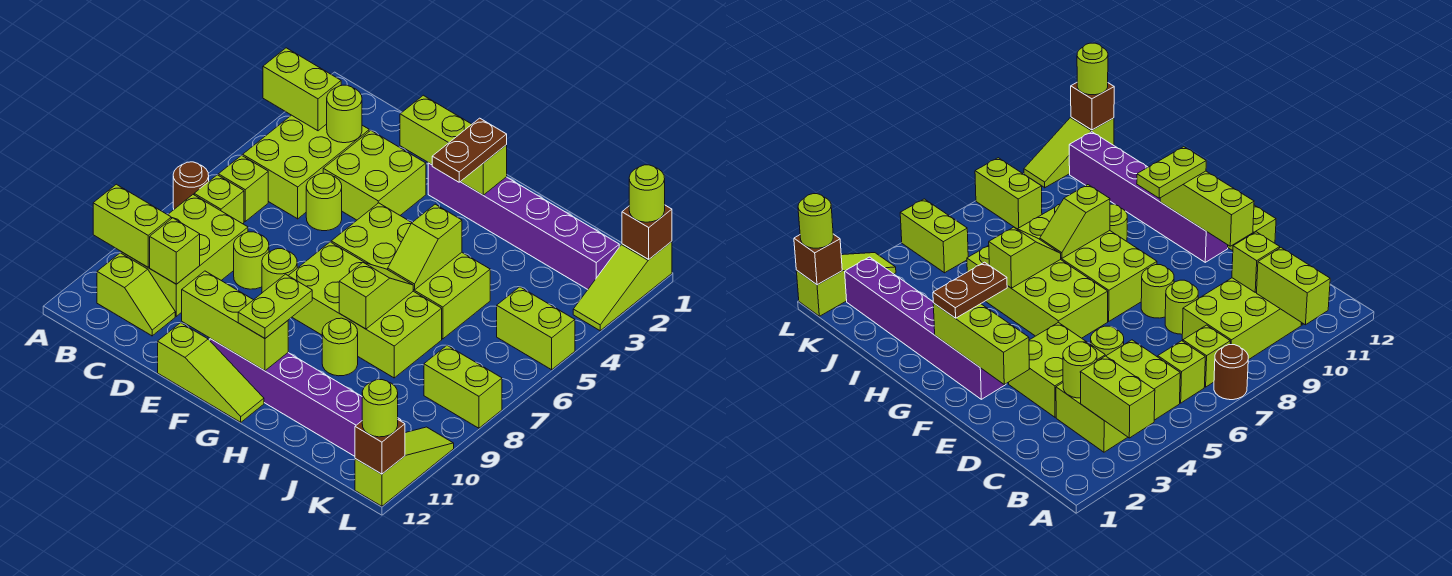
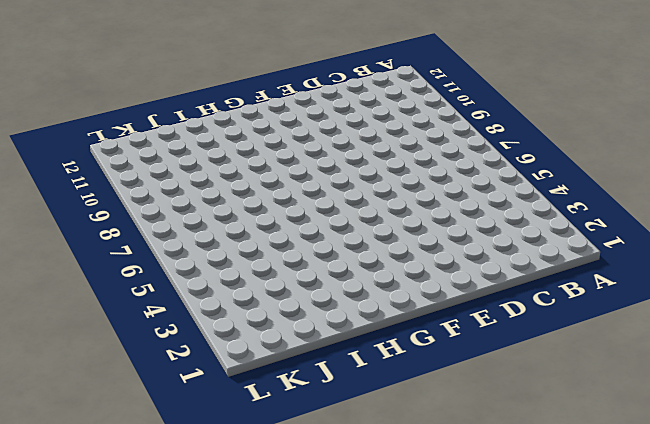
none -> brown round brick A7 level 1
none -> lime brick B3:C5 level 1
none -> lime brick B6 level 1
none -> lime brick B7 level 1

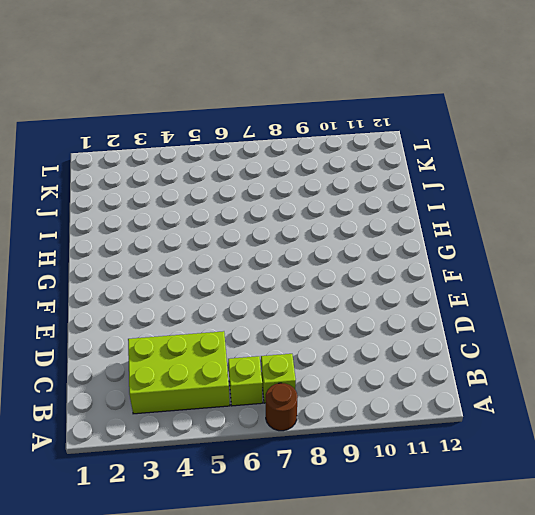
none -> lime brick B8:C10 level 1
none -> lime slope B11:C11 level 1 top B
none -> lime brick D3:E4 level 1
none -> lime round brick D5 level 1

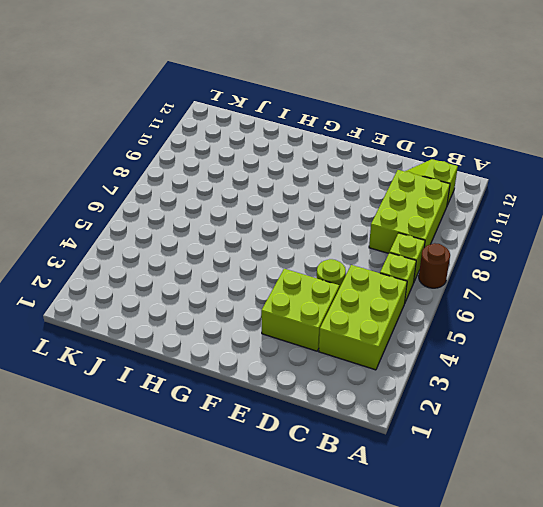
none -> lime round brick D8 level 1
none -> lime round brick E8 level 1
none -> lime slope E12:G12 level 1 top E
none -> purple brick F2:K2 level 1

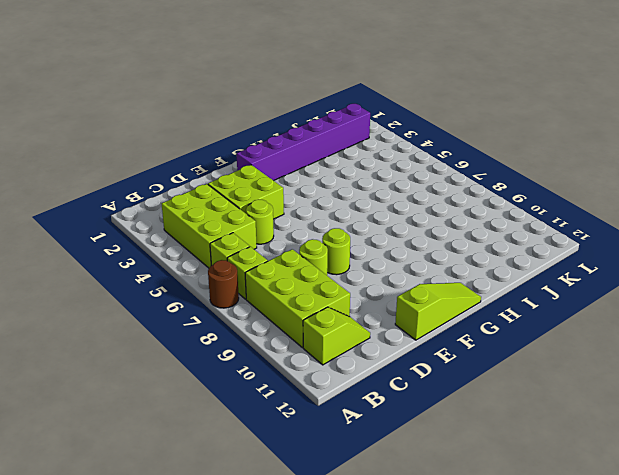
none -> lime brick F5:I6 level 1
none -> lime brick F7:I8 level 1
none -> purple brick F11:K11 level 1
none -> lime round brick H9 level 1

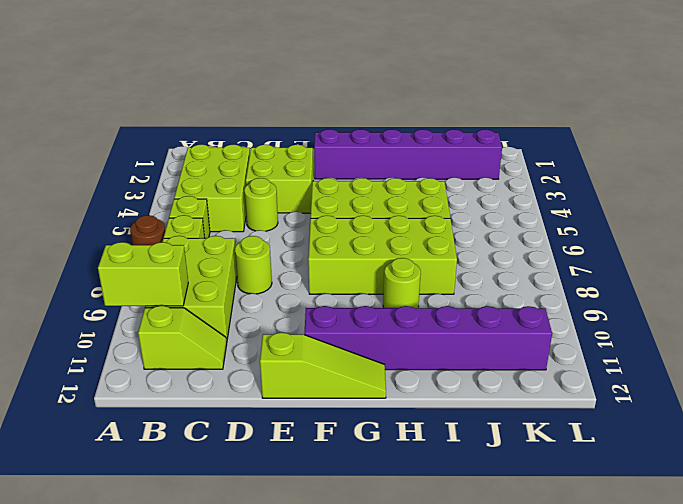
none -> lime round brick E8 level 1
none -> lime brick K5:L5 level 1
none -> lime brick K8:L8 level 1
none -> lime slope L1:L3 level 1 top 1

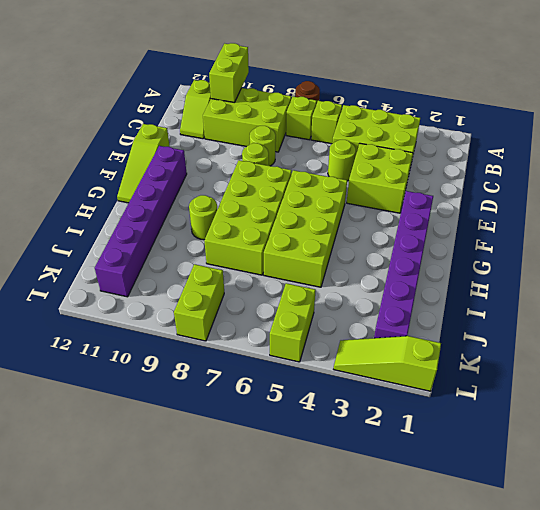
none -> lime slope L10:L12 level 1 top 12
none -> lime brick A3:B3 level 2
none -> lime round brick C3 level 2
none -> lime brick C10 level 2

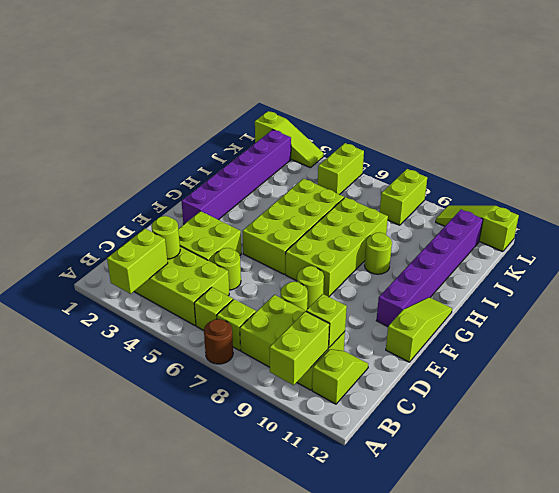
none -> lime brick E2:G2 level 2
none -> lime brick E11:G11 level 2
none -> lime slope H5:H6 level 2 top 5
none -> lime slope H7:H8 level 2 top 8

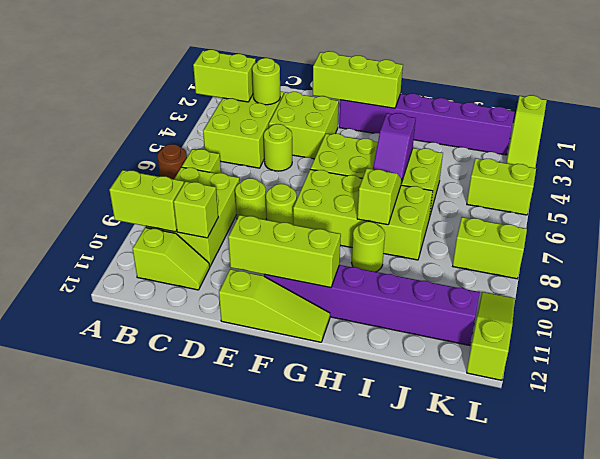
purple slope H5:H6 level 2 top 5 -> lime slope H5:H6 level 2 top 5
none -> lime brick B6 level 1
none -> brown brick L1 level 2
none -> brown brick L12 level 2
none -> brown plate G2:G3 level 3

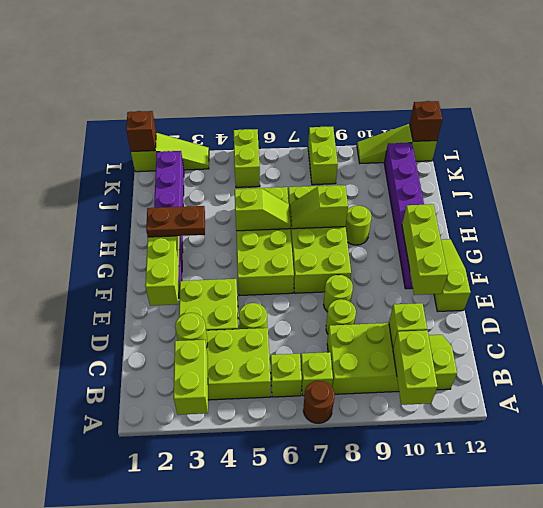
none -> lime plate G10:G11 level 3
none -> lime round brick L1 level 3
none -> lime round brick L12 level 3

